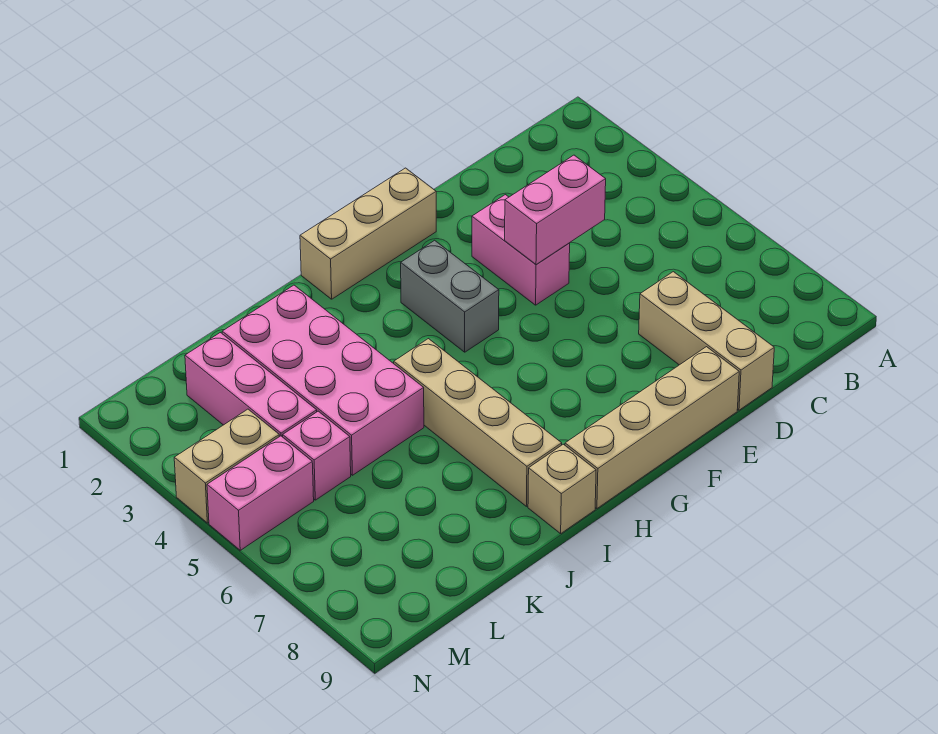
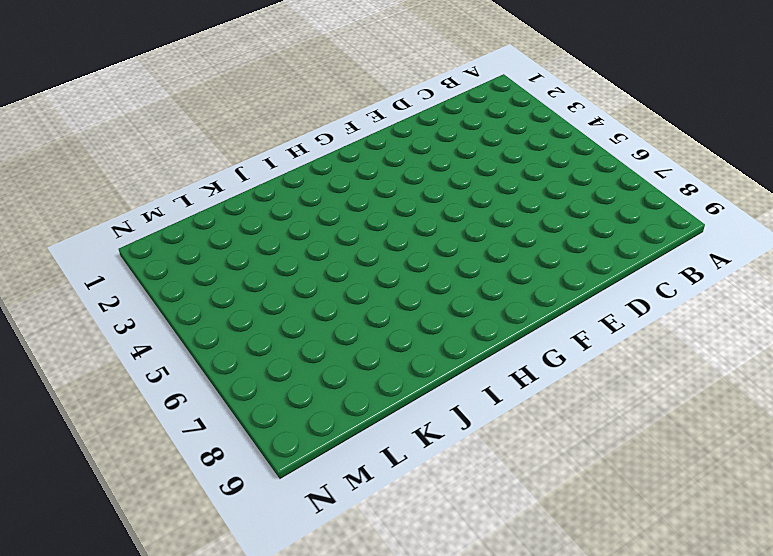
none -> tan brick D7:D9 level 1
none -> pink brick E3:E4 level 1
none -> tan brick E9:H9 level 1

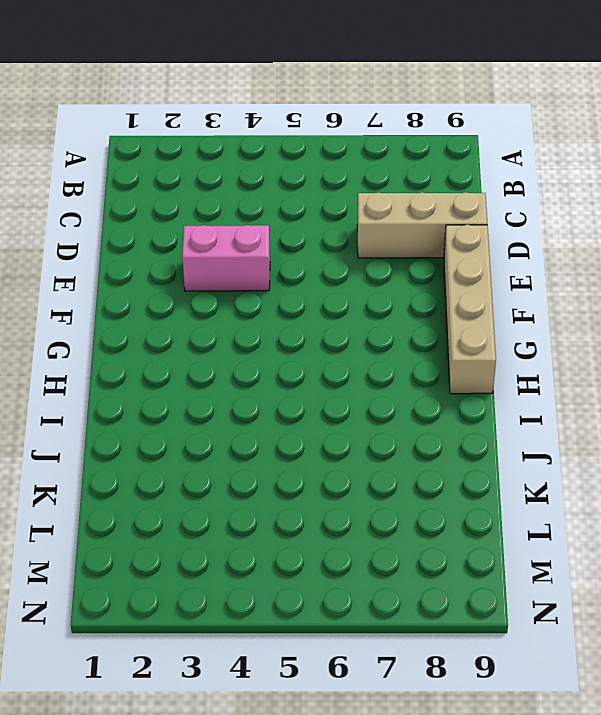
none -> tan brick F1:H1 level 1
none -> grey brick G3:G4 level 1
none -> tan brick I5:I8 level 1

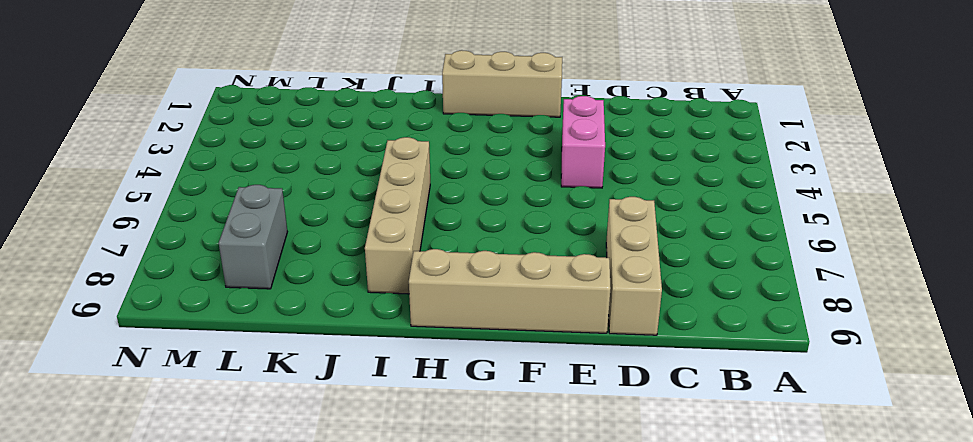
grey brick L7:L8 level 1 -> grey brick G3:G4 level 1
none -> tan brick I9 level 1
none -> pink brick J2:K5 level 1
none -> pink brick L2:L4 level 1

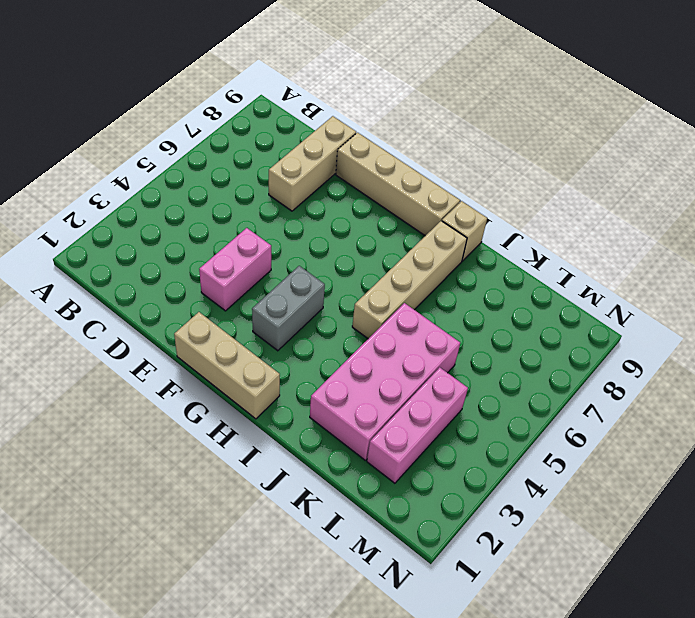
none -> pink brick L5 level 1
none -> tan brick M4:N4 level 1
none -> pink brick M5:N5 level 1

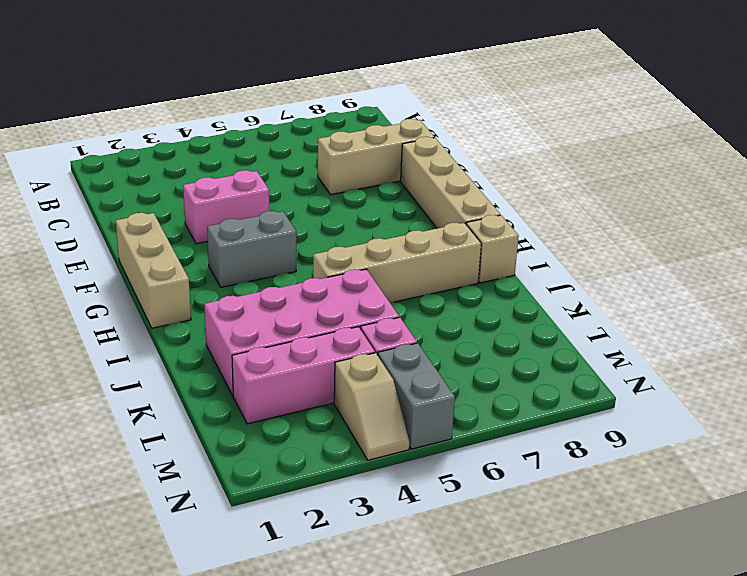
tan slope M4:N4 level 1 top M -> tan brick M4:N4 level 1
grey brick M5:N5 level 1 -> pink brick M5:N5 level 1
none -> pink brick D4:E4 level 2

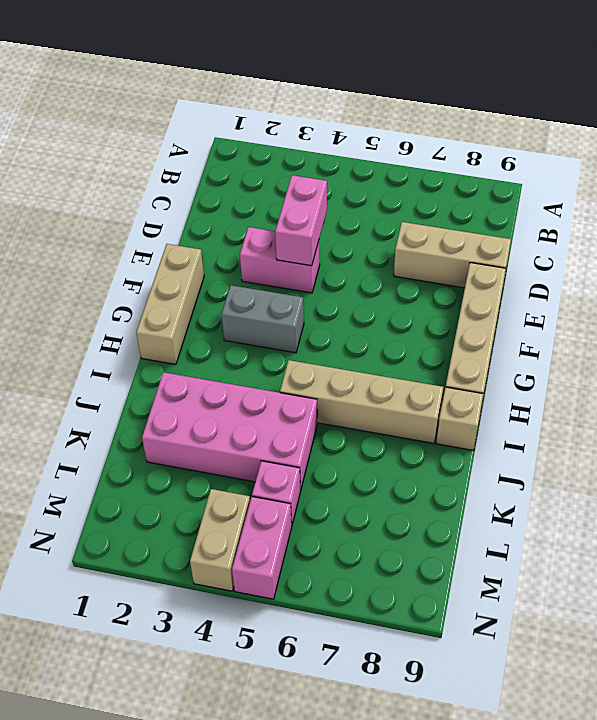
none -> pink brick L2:L4 level 1

